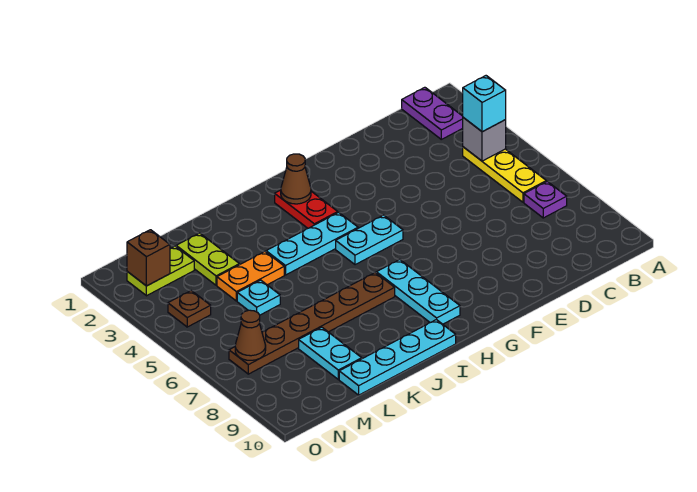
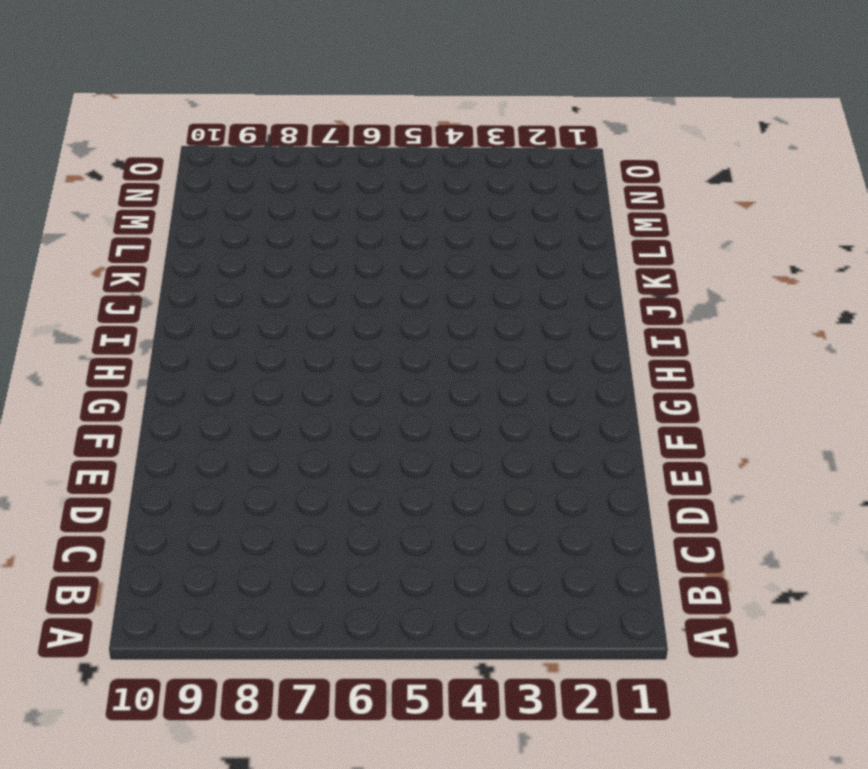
none -> purple plate B1:B2 level 1
none -> yellow plate B4:B6 level 1
none -> purple plate B7 level 1

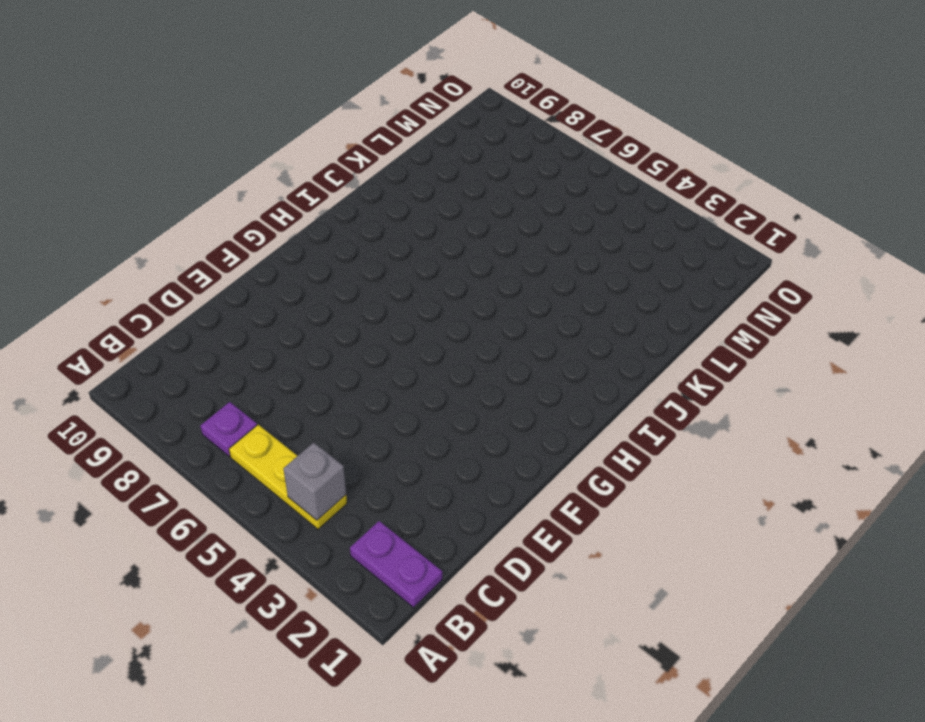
none -> cyan plate G5:H5 level 1
none -> red plate H2:H3 level 1
none -> cyan plate H4:J4 level 1

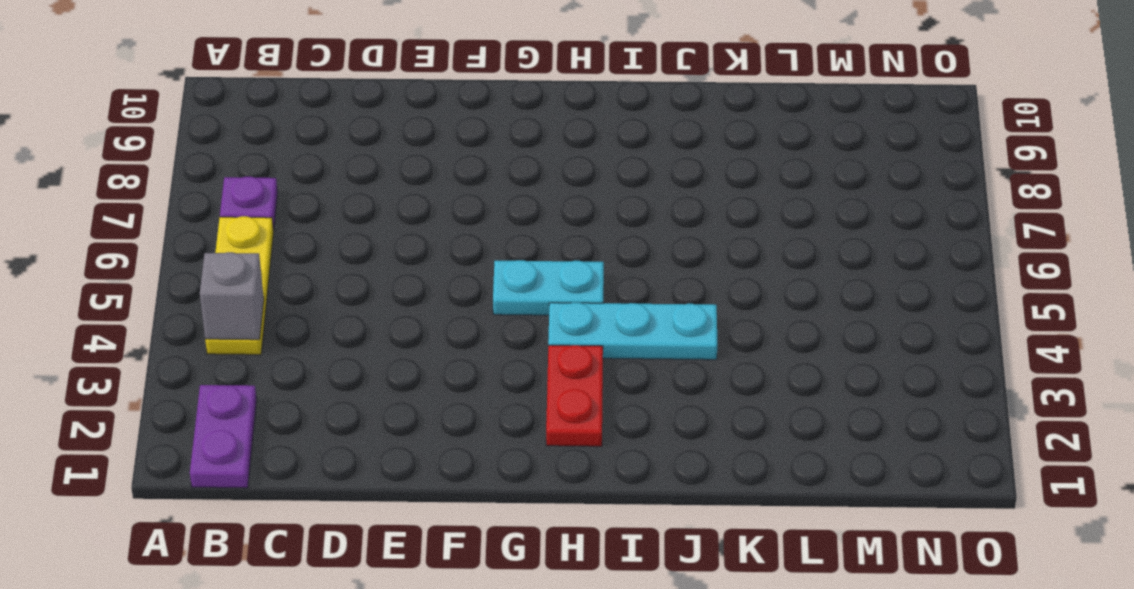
none -> cyan plate H7:H9 level 1
none -> brown plate I7:N7 level 1
none -> cyan plate I10:L10 level 1

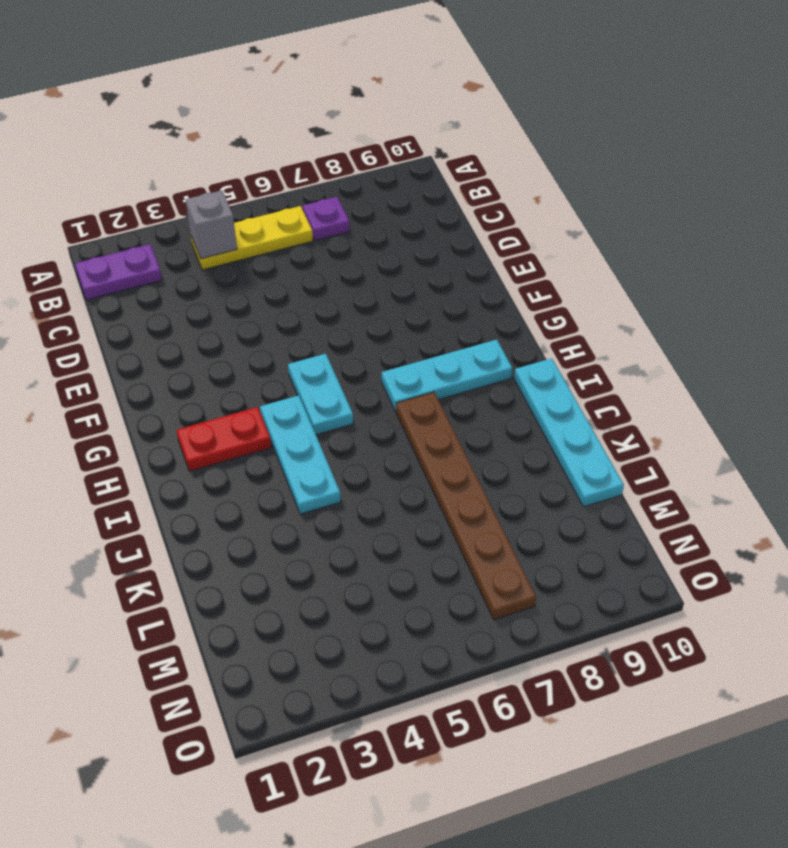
none -> orange plate K4:L4 level 1
none -> lime plate L2:L3 level 1
none -> cyan plate L5 level 1

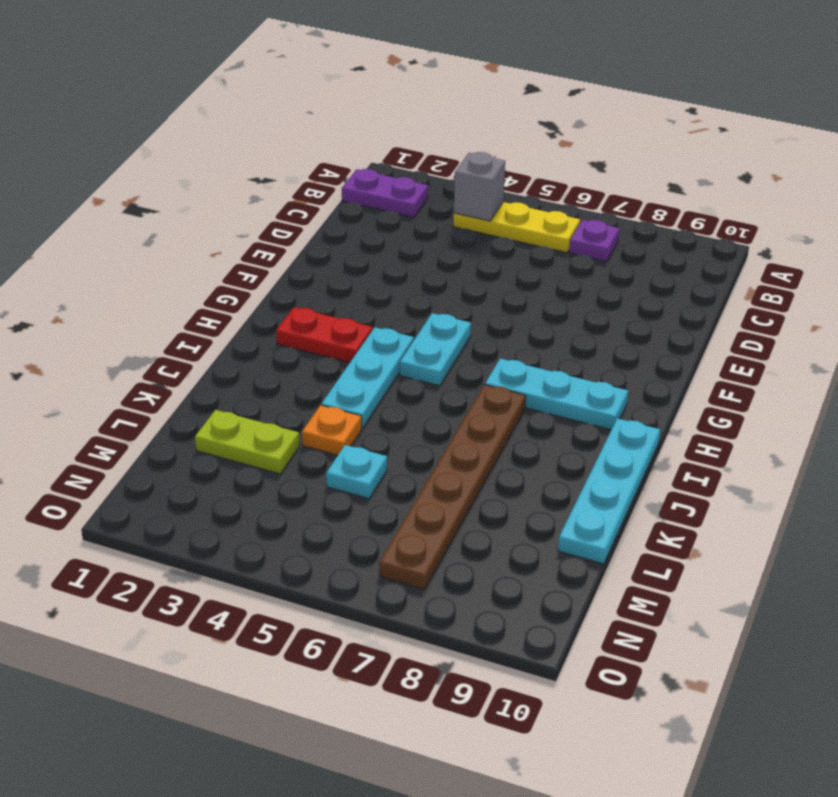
orange plate K4 level 1 -> orange plate K4:L4 level 1
none -> cyan plate L8:L9 level 1
none -> lime plate M2:N2 level 1
none -> brown plate N4 level 1

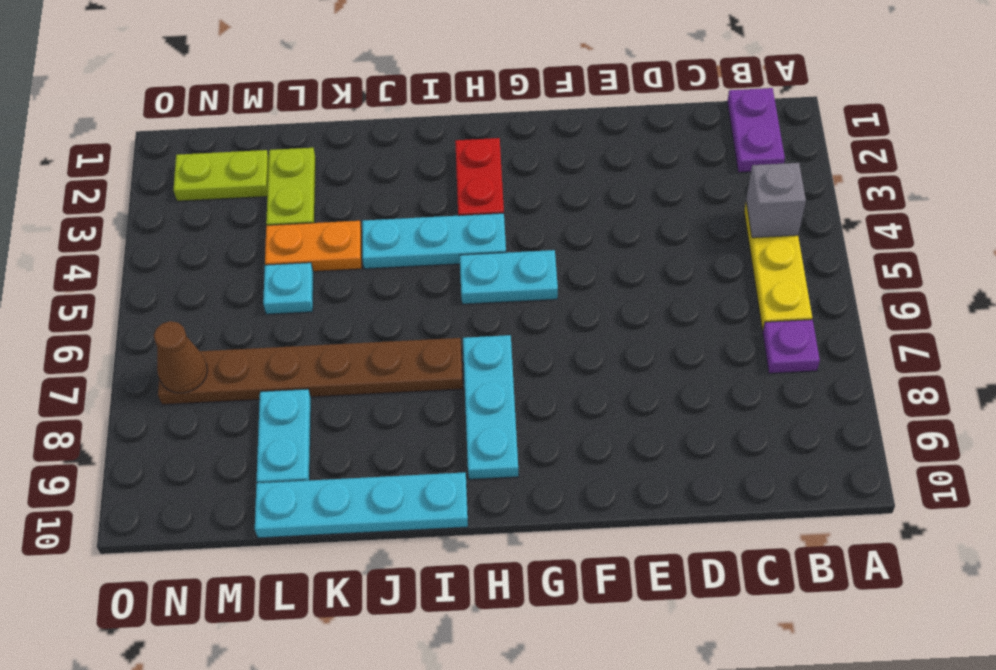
none -> brown plate N4 level 1
none -> brown cone H2 level 2
none -> brown brick N2 level 2

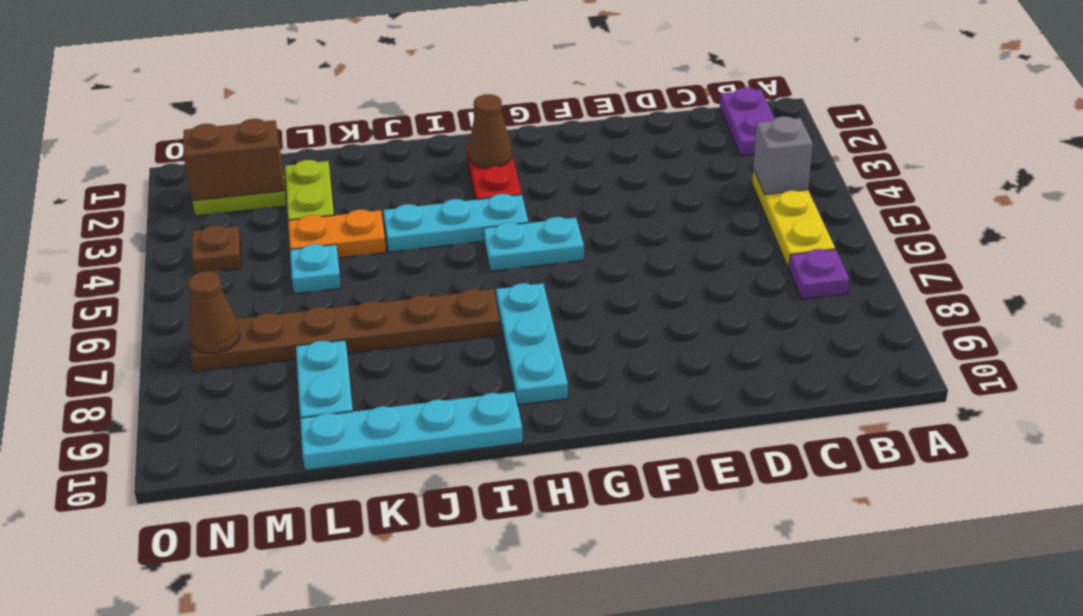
brown brick M2:N2 level 2 -> brown brick N2 level 2
none -> cyan brick B4 level 3

